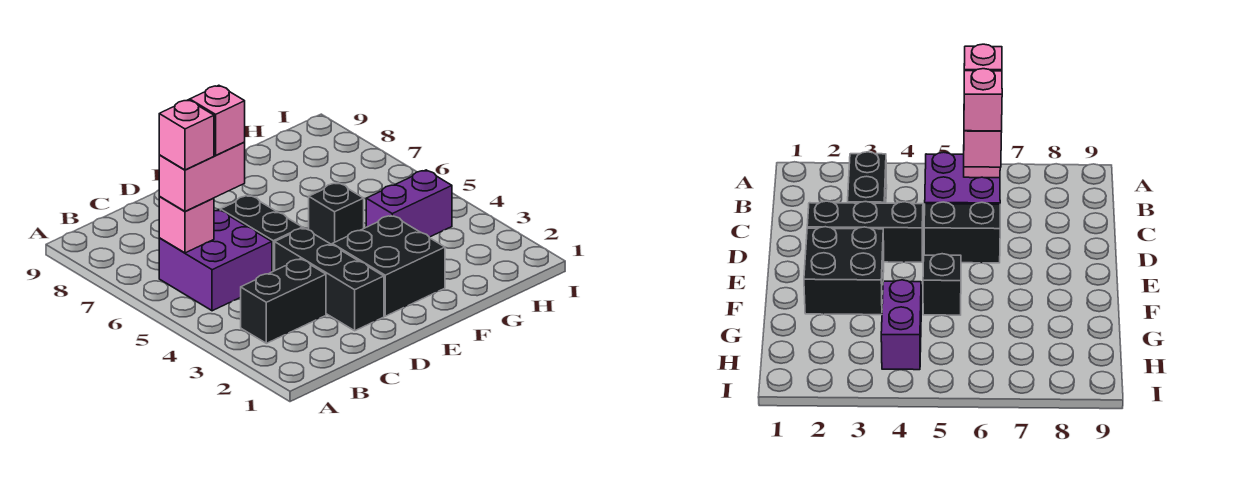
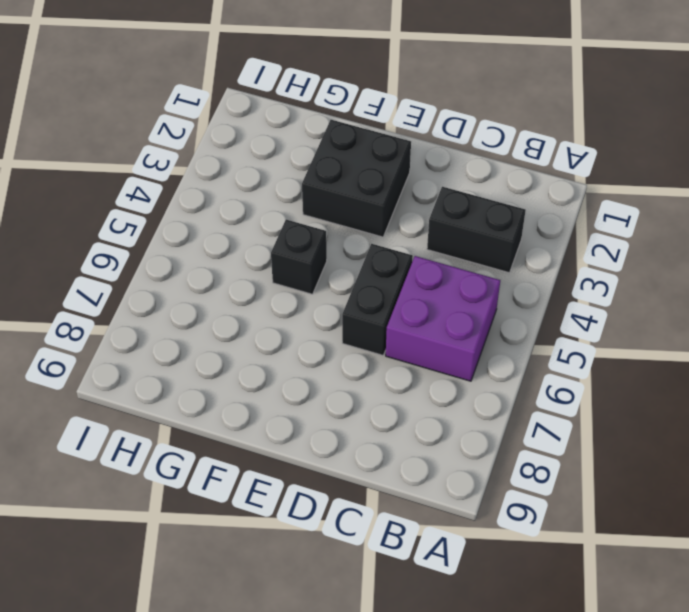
none -> black brick D2:D4 level 1
none -> purple brick G4:H4 level 1

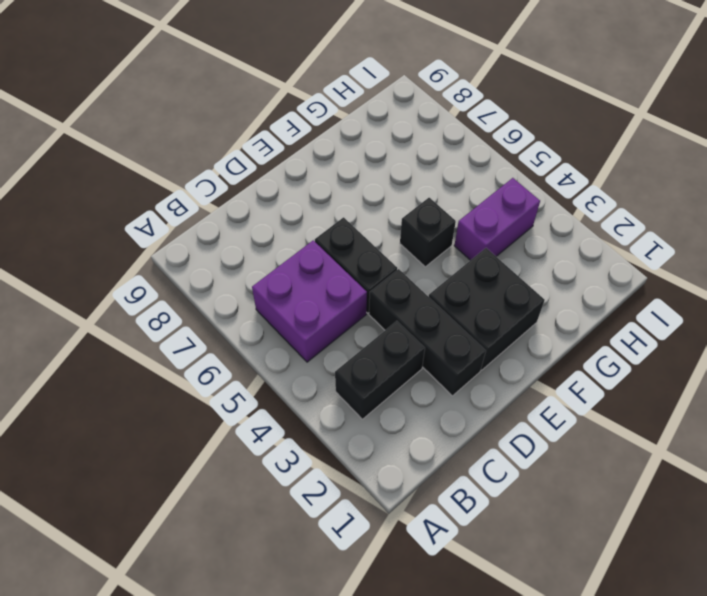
none -> pink brick B6 level 2
none -> pink brick B6:C6 level 3

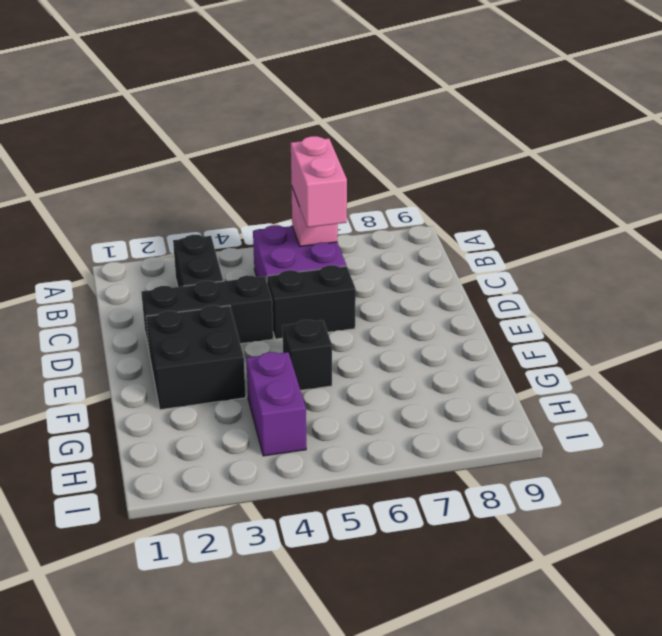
none -> pink brick B6 level 4
none -> pink brick C6 level 4

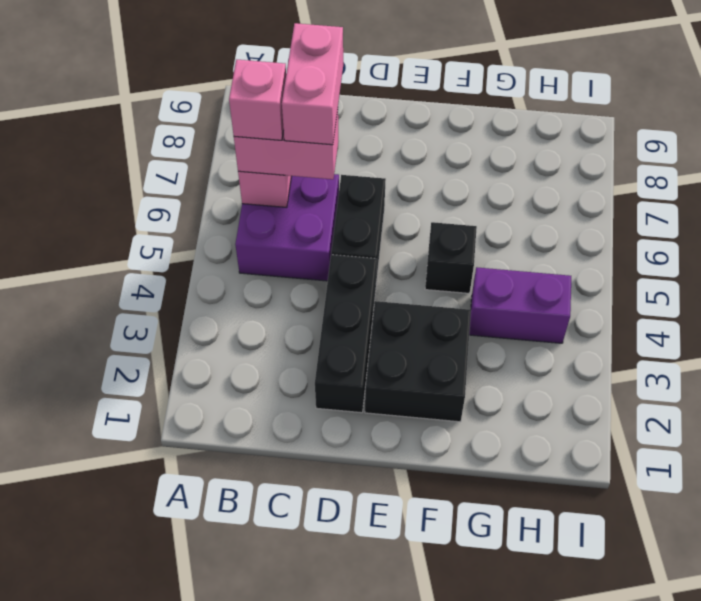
pink brick C6:C7 level 4 -> pink brick C6 level 4
none -> black brick B3:C3 level 1

